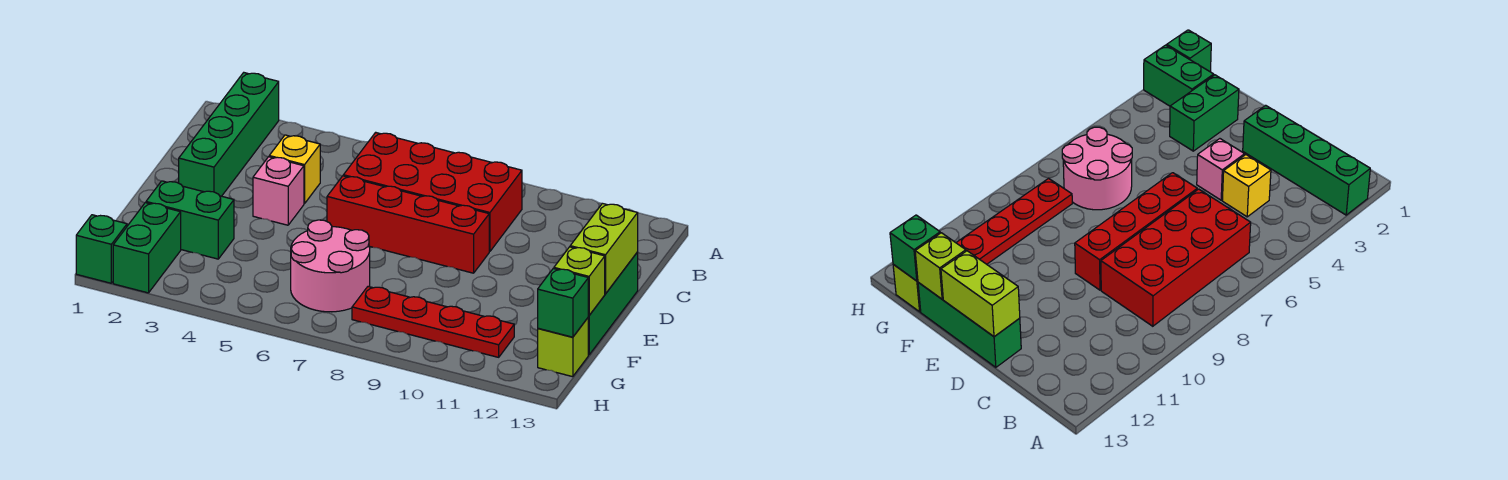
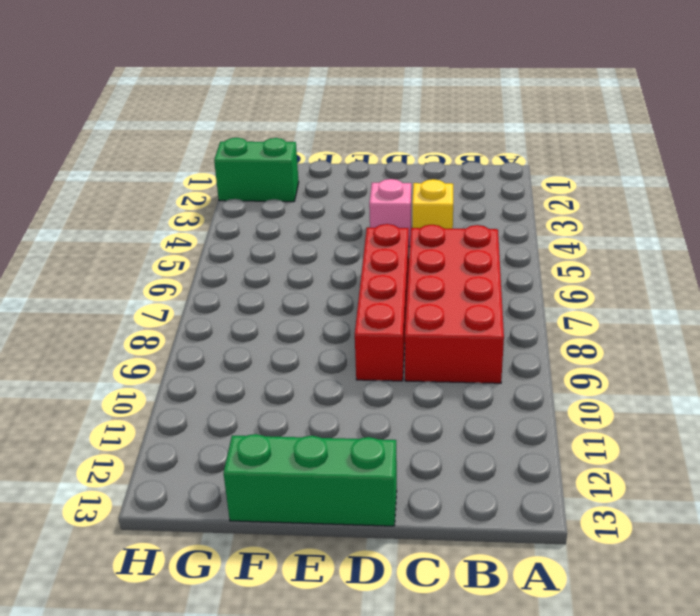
none -> green brick A2:D2 level 1
none -> green brick F2:F3 level 1
none -> pink round brick F6:G7 level 1

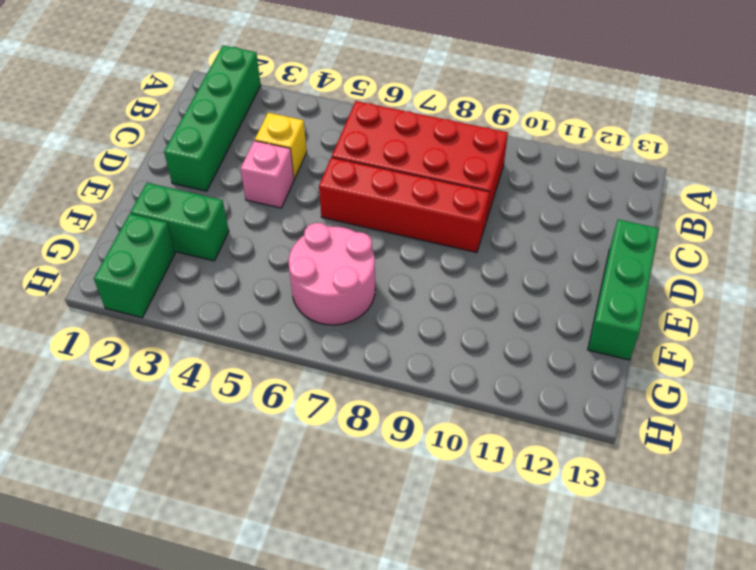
none -> red plate G8:G11 level 1
none -> lime brick G13 level 1
none -> green brick H1 level 1

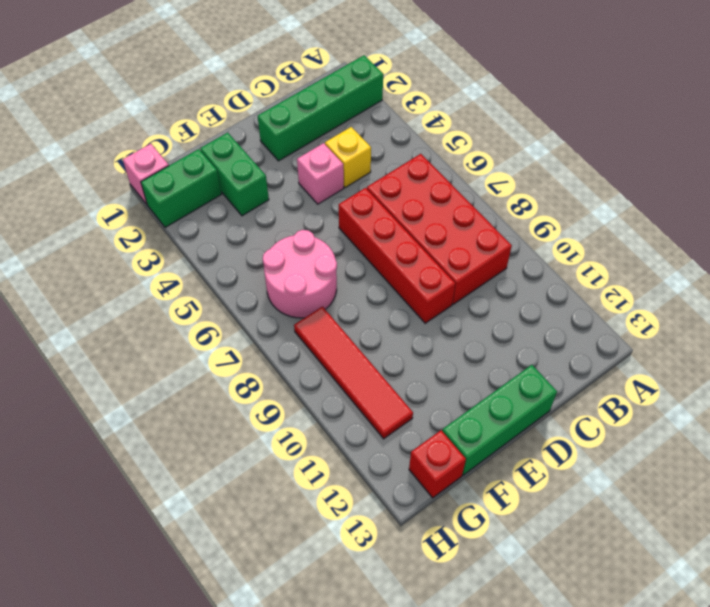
red tile G8:G11 level 1 -> red plate G8:G11 level 1
red brick G13 level 1 -> lime brick G13 level 1
pink brick H1 level 1 -> green brick H1 level 1
none -> lime brick D13:E13 level 2
none -> lime brick F13 level 2
none -> green brick G13 level 2

